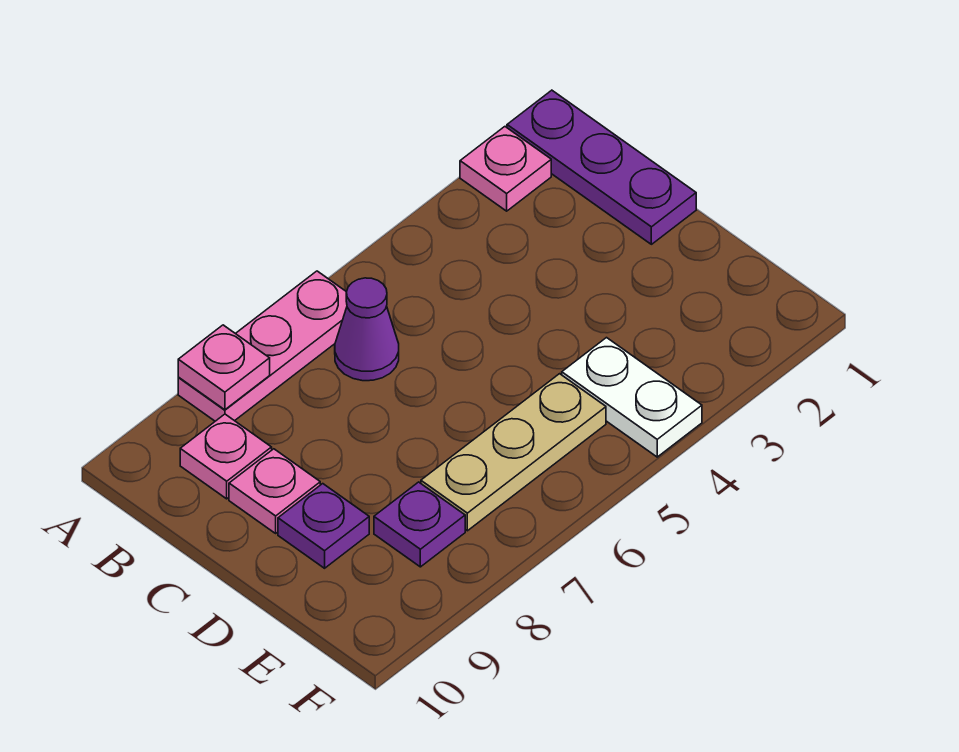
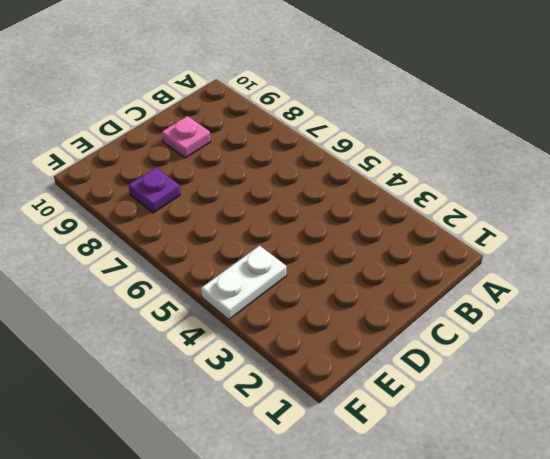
none -> purple plate A1:C1 level 1
none -> pink plate A2 level 1

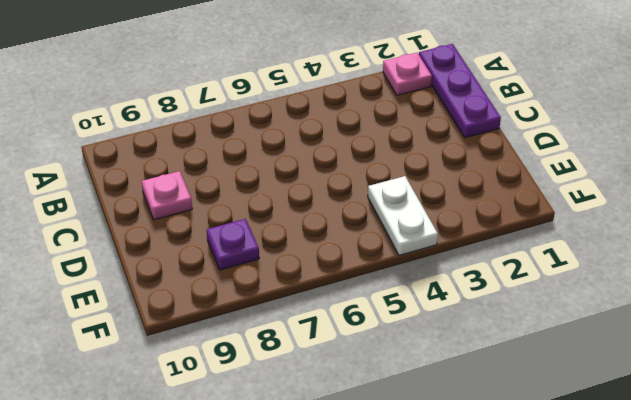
none -> pink plate A6:A8 level 1
none -> purple cone B6 level 1

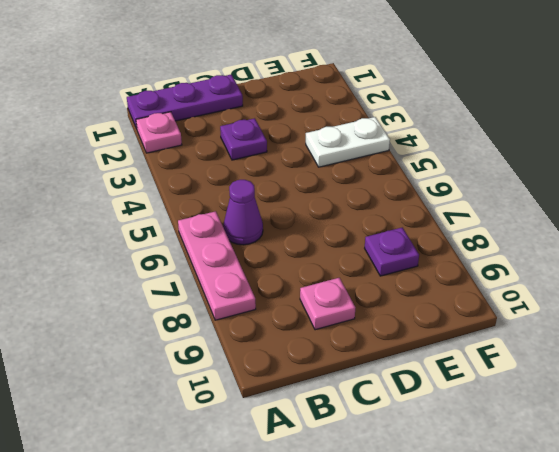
purple plate C3 level 1 -> purple plate D9 level 1
none -> pink plate B9 level 1
none -> tan plate E5:E7 level 1

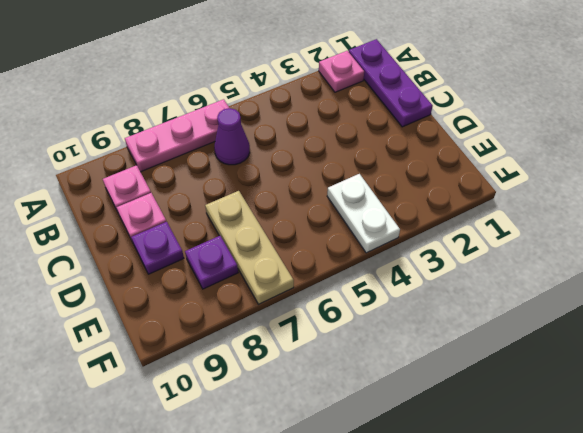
tan plate D7:F7 level 1 -> tan plate E5:E7 level 1
none -> pink plate A8 level 2

